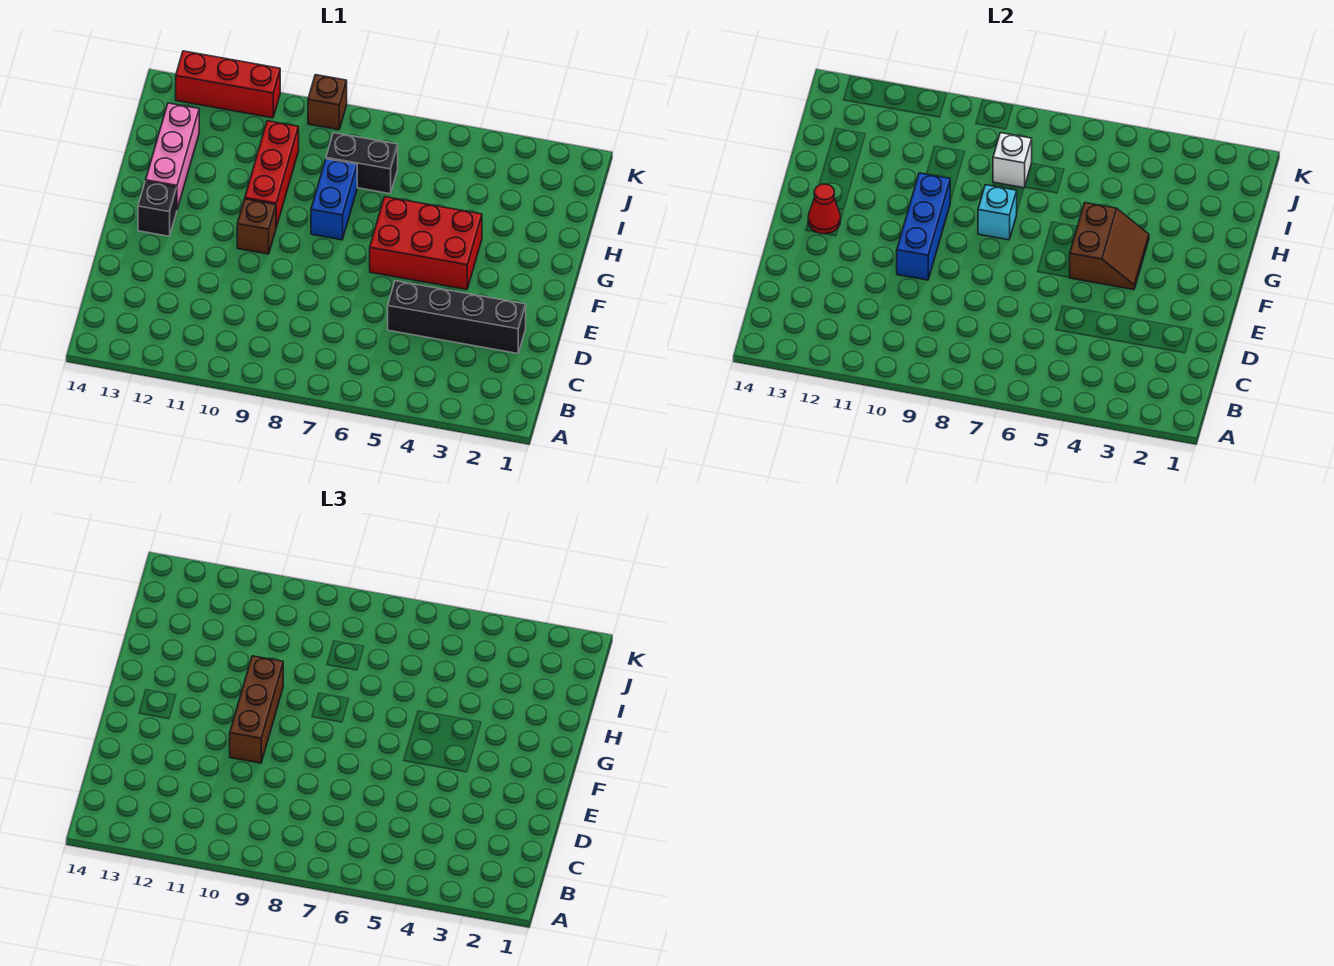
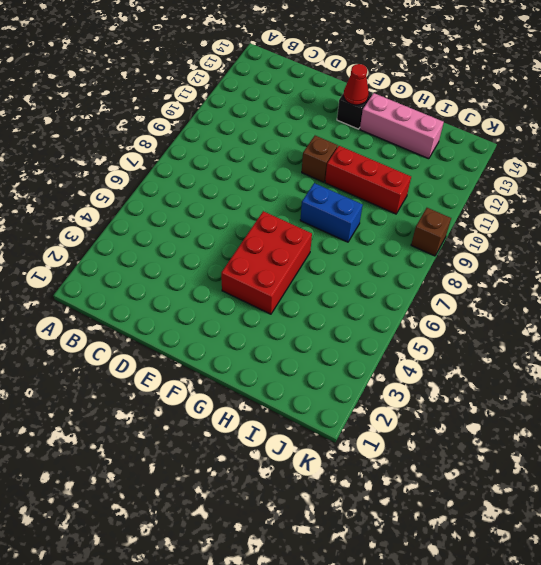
none -> black brick D2:D5 level 1
none -> black brick I7:I8 level 1
none -> red brick K11:K13 level 1

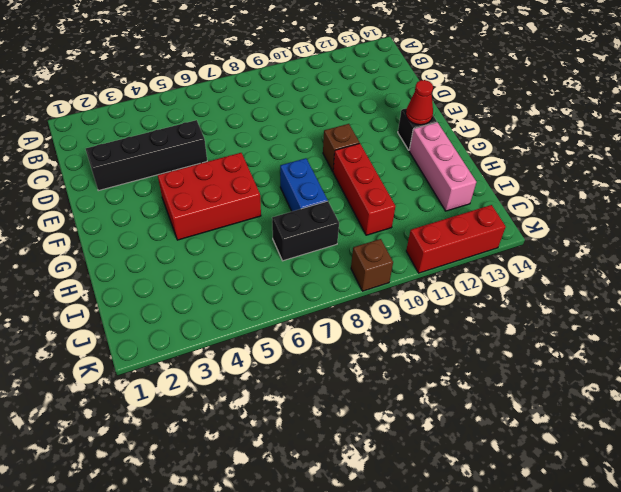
none -> blue brick E10:G10 level 2
none -> brown slope F4:G5 level 2 top 5
none -> cyan brick G8 level 2

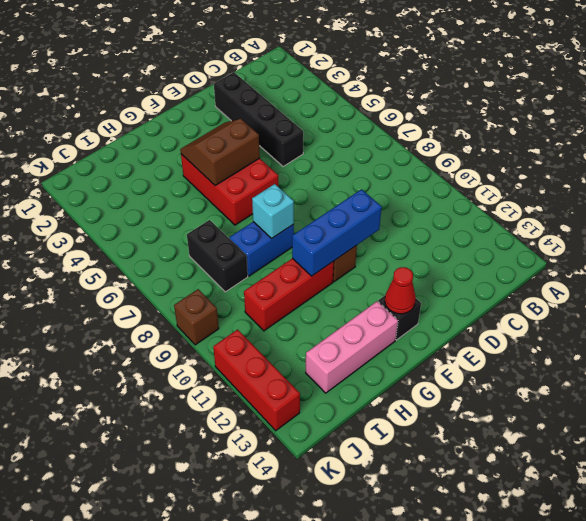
none -> white brick I8 level 2
none -> brown brick E10:G10 level 3

